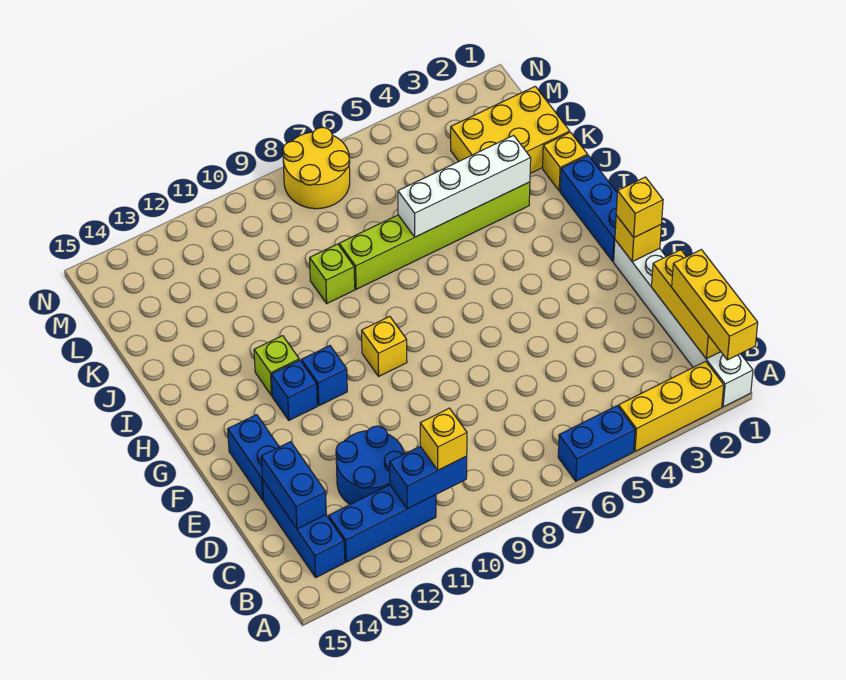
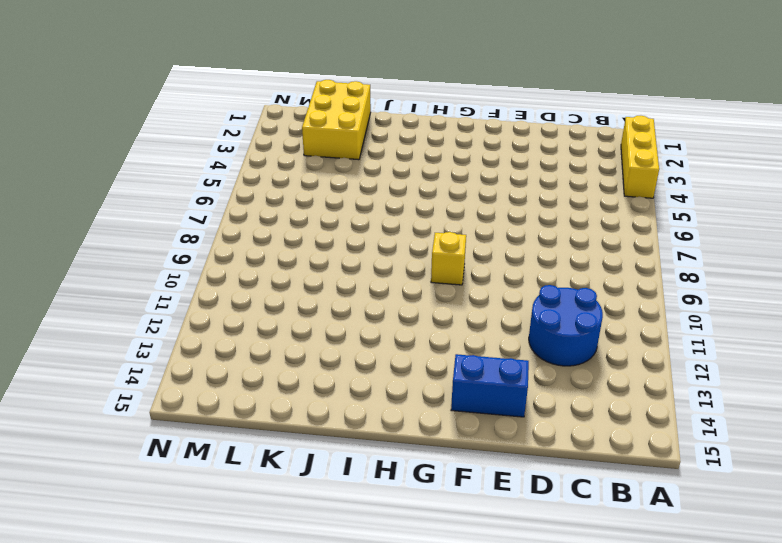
none -> white brick A1:F1 level 1
none -> blue brick A5:A6 level 1
none -> blue brick B11:B13 level 1

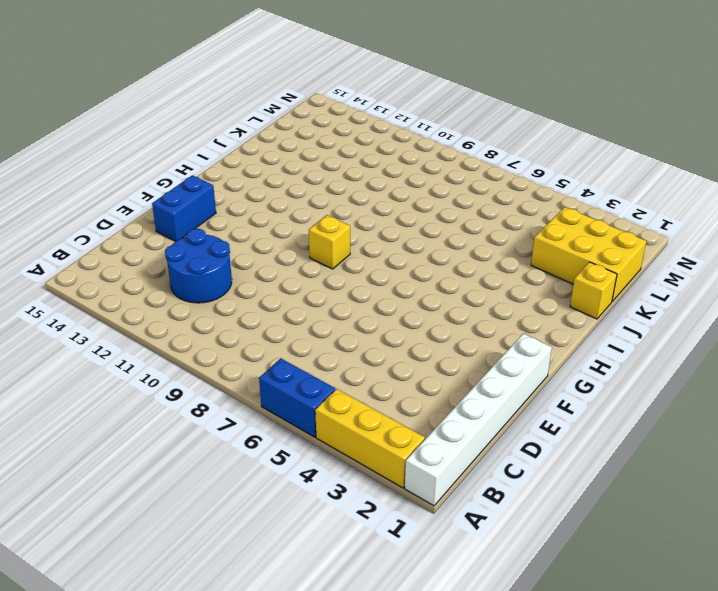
none -> blue brick B11:B13 level 1
none -> blue brick B14:D14 level 1
none -> blue brick G1:I1 level 1

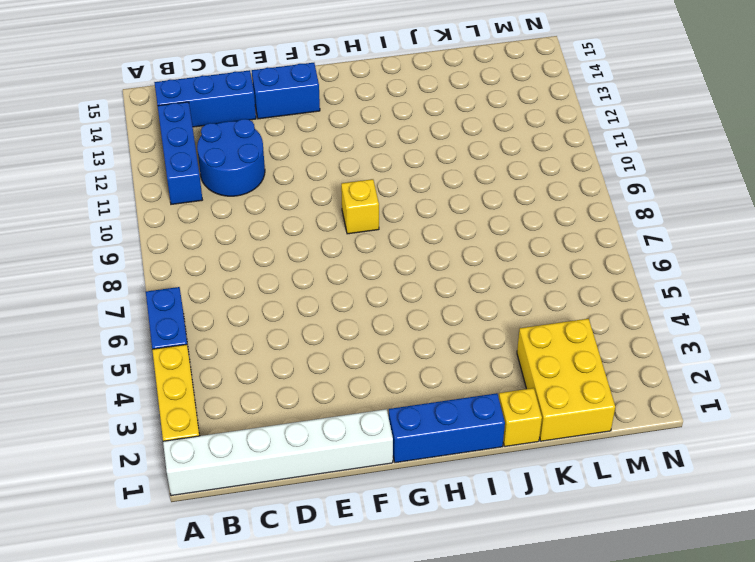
none -> blue brick G11 level 1
none -> blue brick G12 level 1
none -> lime brick H12 level 1

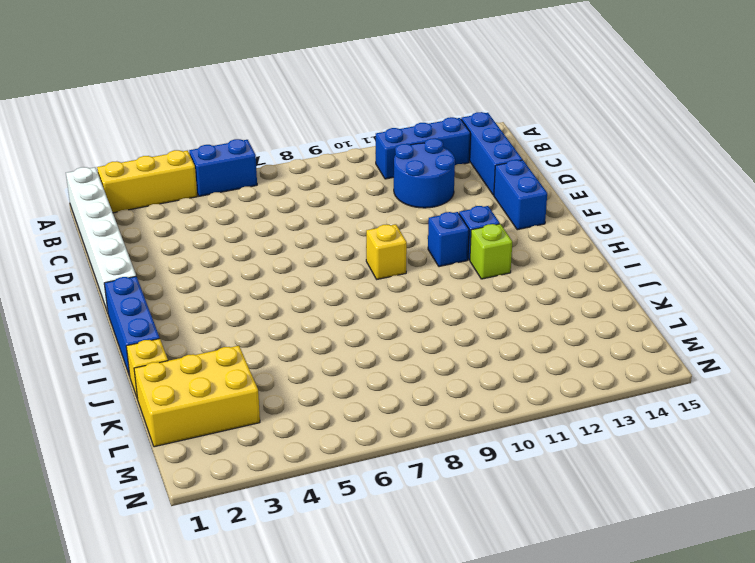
none -> lime brick J3:J8 level 1
none -> lime brick J9 level 1
none -> yellow round brick M7:N8 level 1

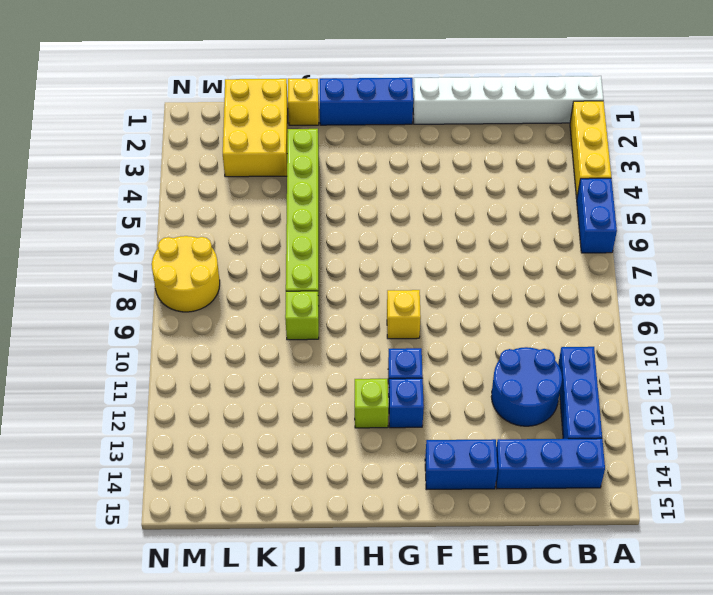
none -> yellow brick B1:D1 level 2
none -> blue brick B10:B11 level 2
none -> blue brick C14:D14 level 2

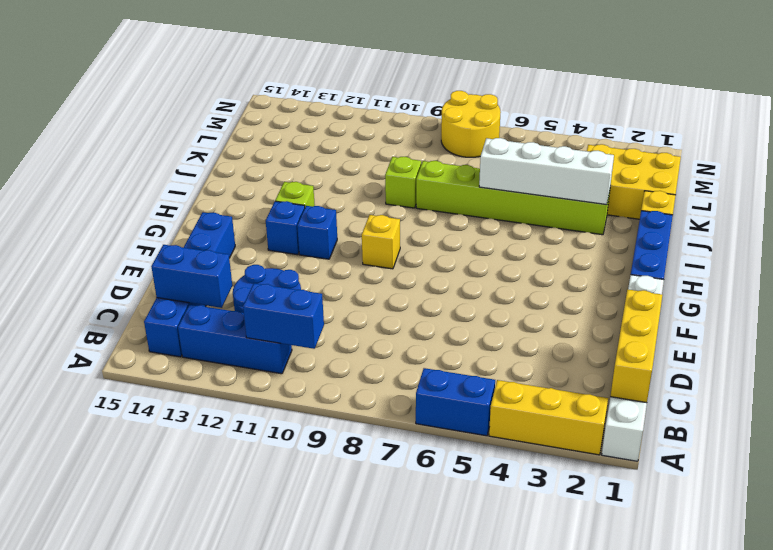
blue brick C13:C14 level 2 -> blue brick C14:D14 level 2
none -> yellow brick F1 level 2
none -> yellow brick A1:C1 level 3
none -> yellow brick B10 level 3

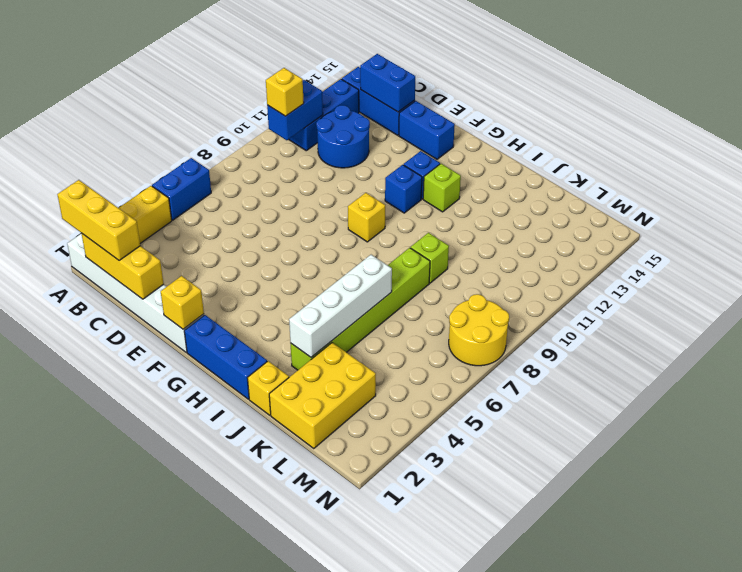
none -> yellow brick F1 level 3

